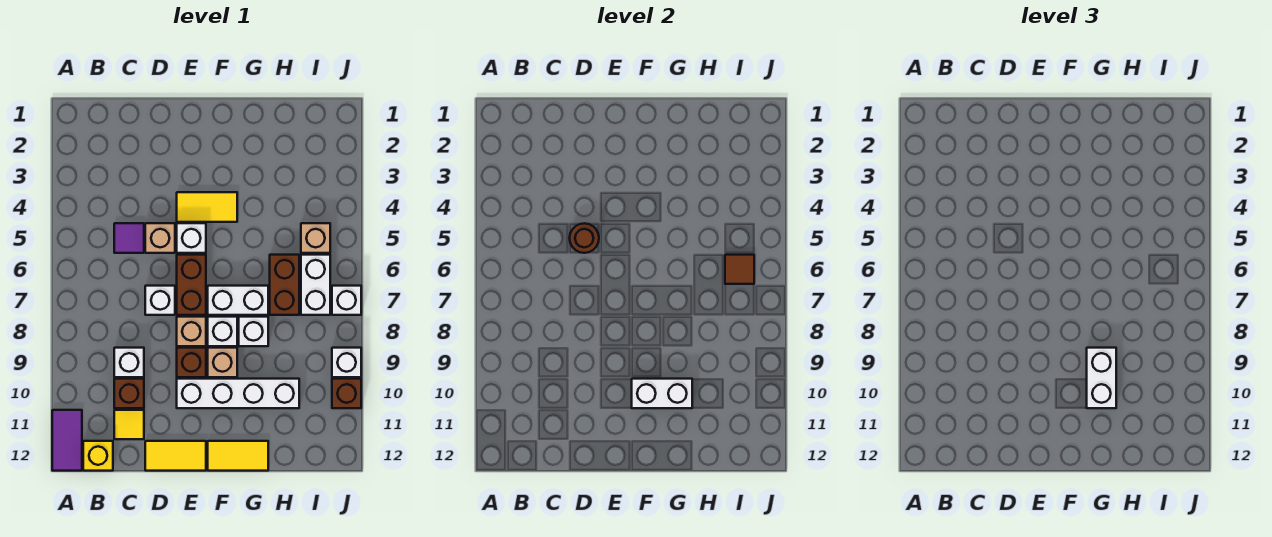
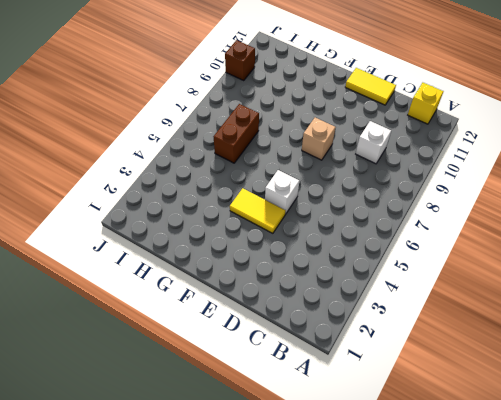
none -> purple tile A11:A12 level 1
none -> purple tile C5 level 1
none -> brown brick C10 level 1
none -> yellow tile C11 level 1

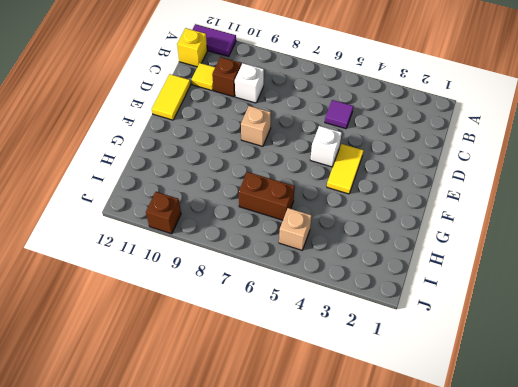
none -> tan brick D5 level 1
none -> white brick D7 level 1
none -> brown brick E6:E7 level 1
none -> brown brick E9 level 1

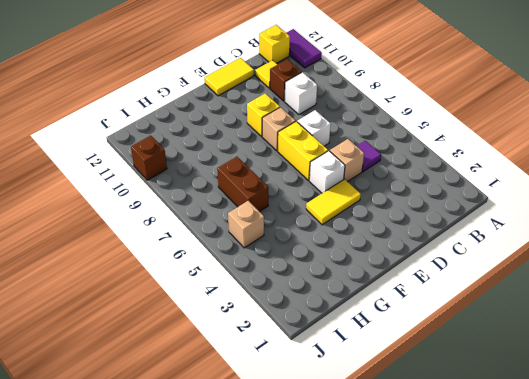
yellow brick E6:E7 level 1 -> brown brick E6:E7 level 1
yellow brick E9 level 1 -> brown brick E9 level 1
none -> white brick E10:H10 level 1
none -> white brick F7:G7 level 1
none -> white brick F8 level 1
none -> tan brick F9 level 1

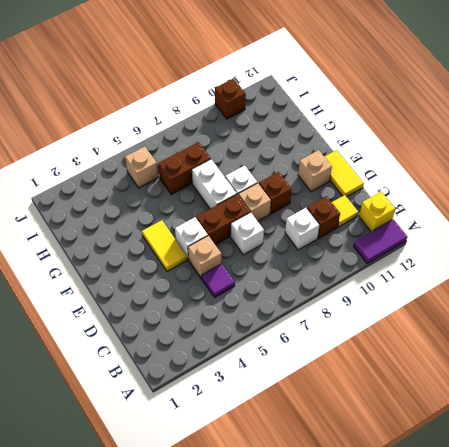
tan brick E11 level 1 -> tan brick F9 level 1
none -> white brick E10:H10 level 1
none -> yellow tile F12:G12 level 1
none -> white brick G8 level 1
none -> white brick I6:I7 level 1

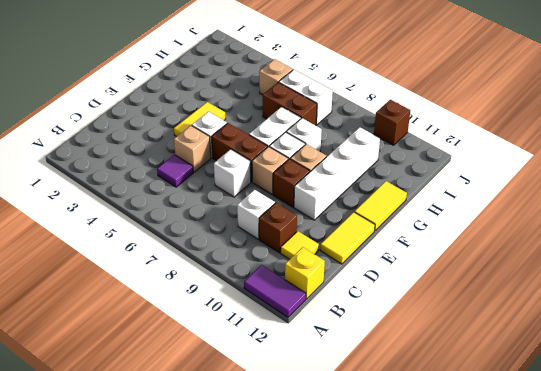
none -> white brick J7 level 1
none -> white brick J9 level 1
none -> brown round brick D5 level 2
none -> white brick F10:G10 level 2

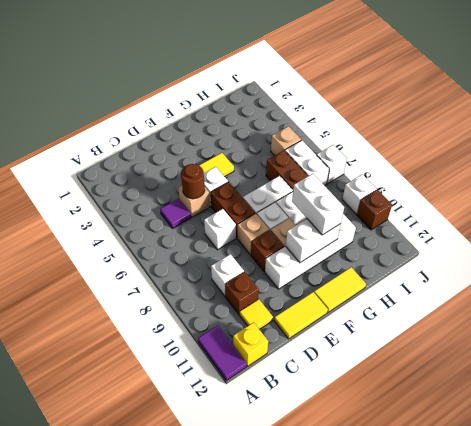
none -> brown tile I6 level 2

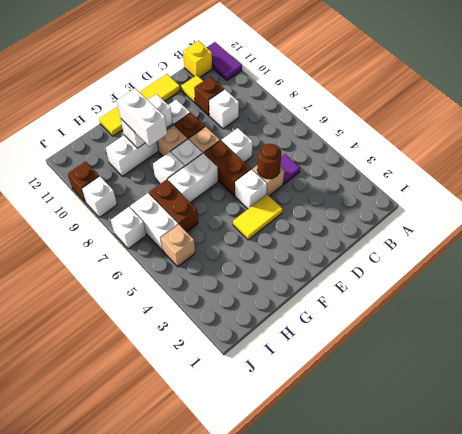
none -> brown tile I6 level 2

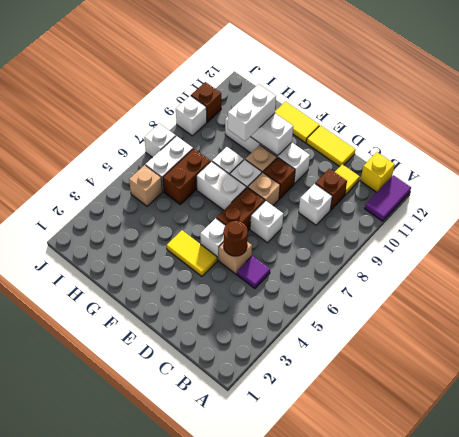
none -> brown tile I6 level 2

